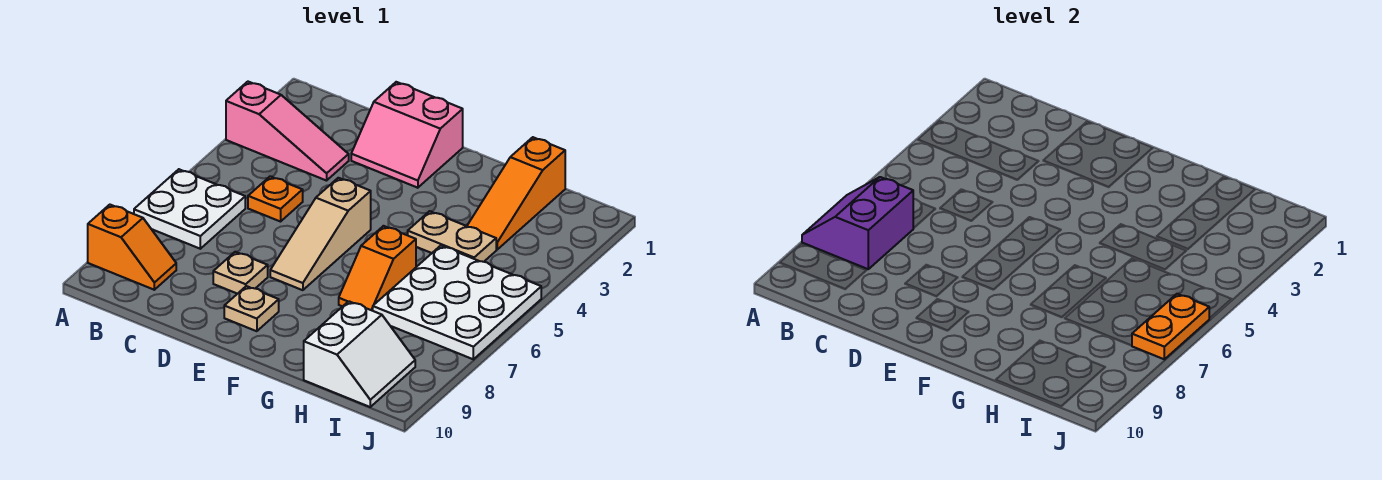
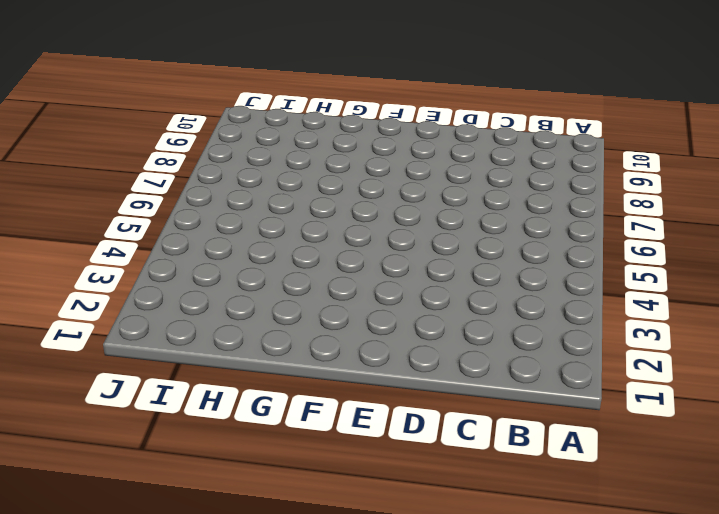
none -> pink slope A3:C3 level 1 top A
none -> white plate A6:B7 level 1
none -> orange slope A9:B9 level 1 top A

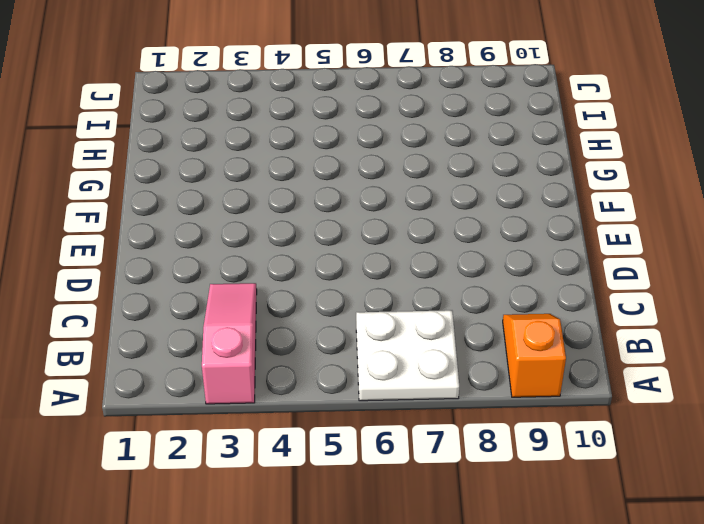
none -> orange plate C5 level 1
none -> pink slope D1:E2 level 1 top 1
none -> tan plate D8 level 1

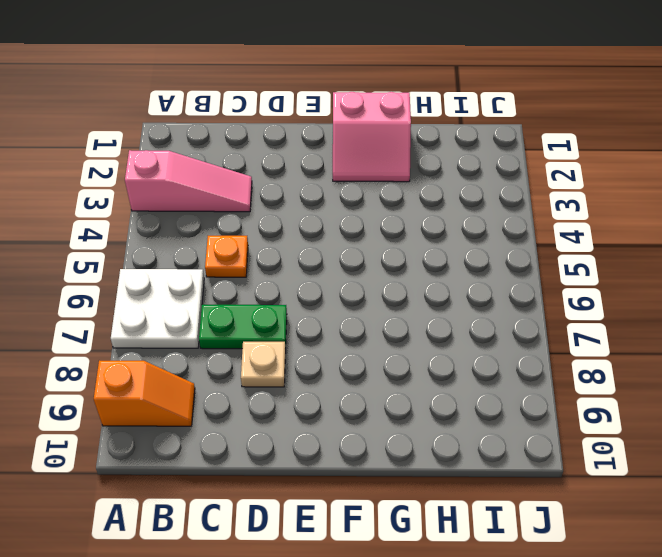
green plate C7:D7 level 1 -> none
pink slope F1:G2 level 1 top 1 -> pink slope D1:E2 level 1 top 1
none -> tan slope E5:E7 level 1 top 5
none -> tan plate E9 level 1
none -> tan plate G4:H4 level 1

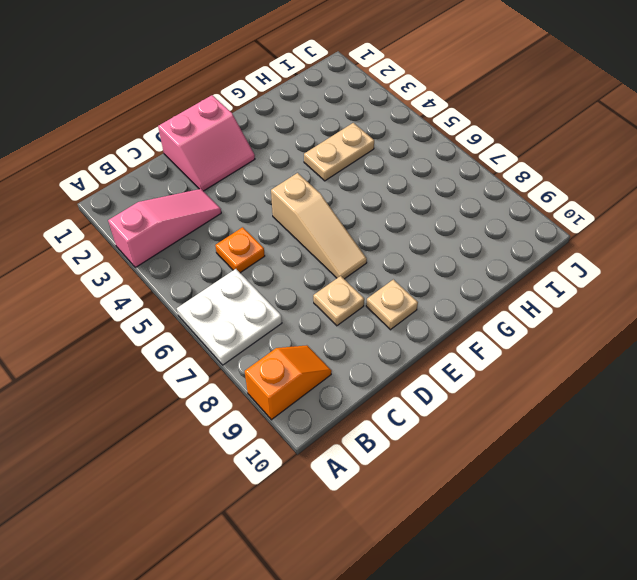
none -> orange slope G6:G7 level 1 top 6
none -> orange slope H1:H3 level 1 top 1
none -> white plate H5:J7 level 1

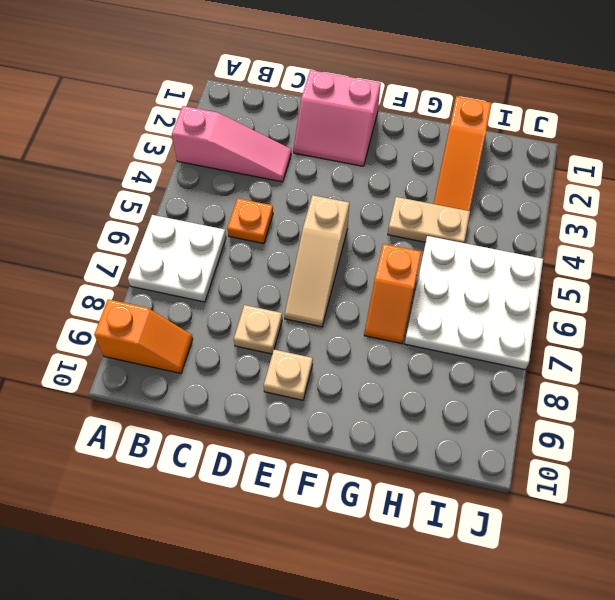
none -> white slope H9:I10 level 1 top H
none -> purple slope A7:B8 level 2 top B
none -> orange plate J6:J7 level 2

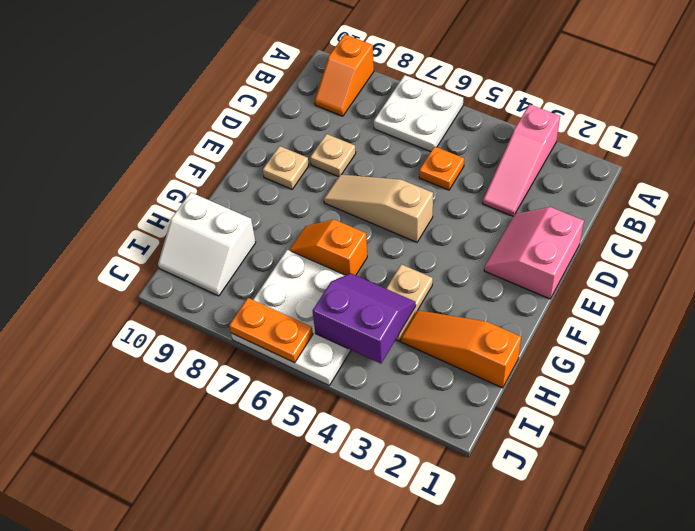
purple slope H4:I5 level 2 top I -> purple slope A7:B8 level 2 top B

